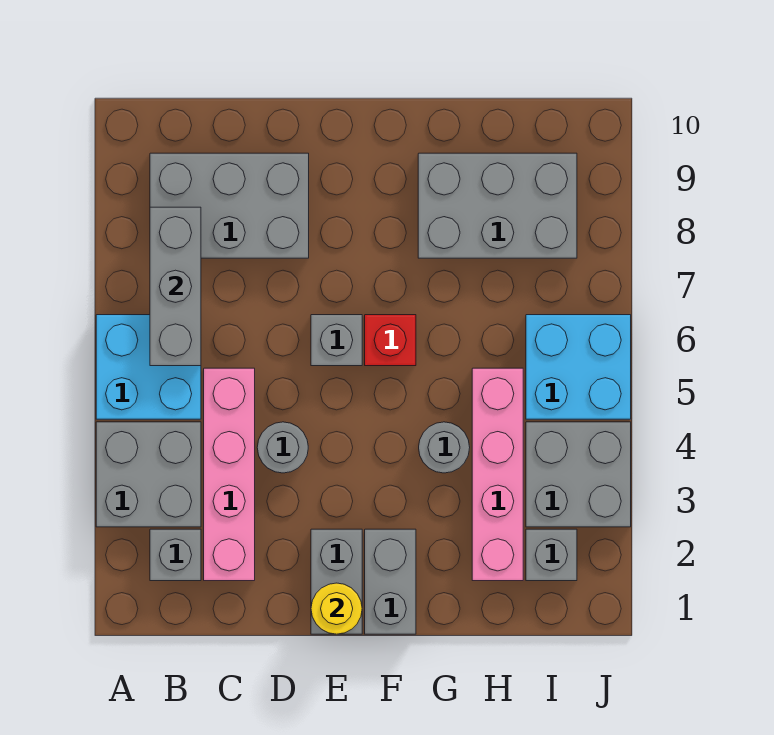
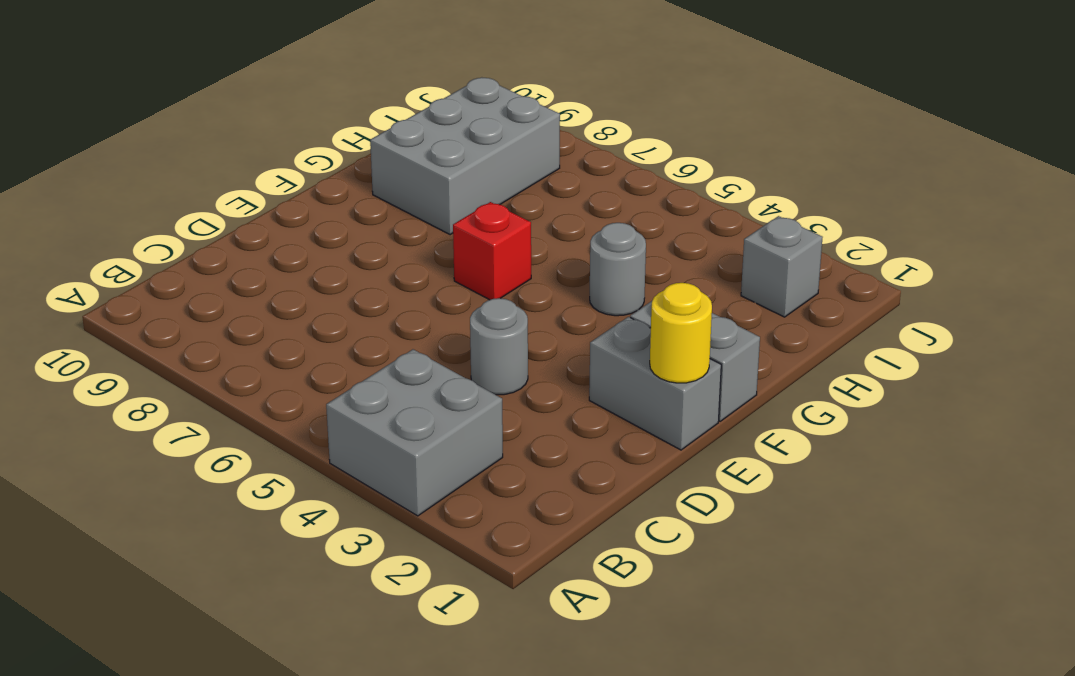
none -> cyan brick A5:B6 level 1
none -> grey brick B2 level 1
none -> grey brick B8:D9 level 1

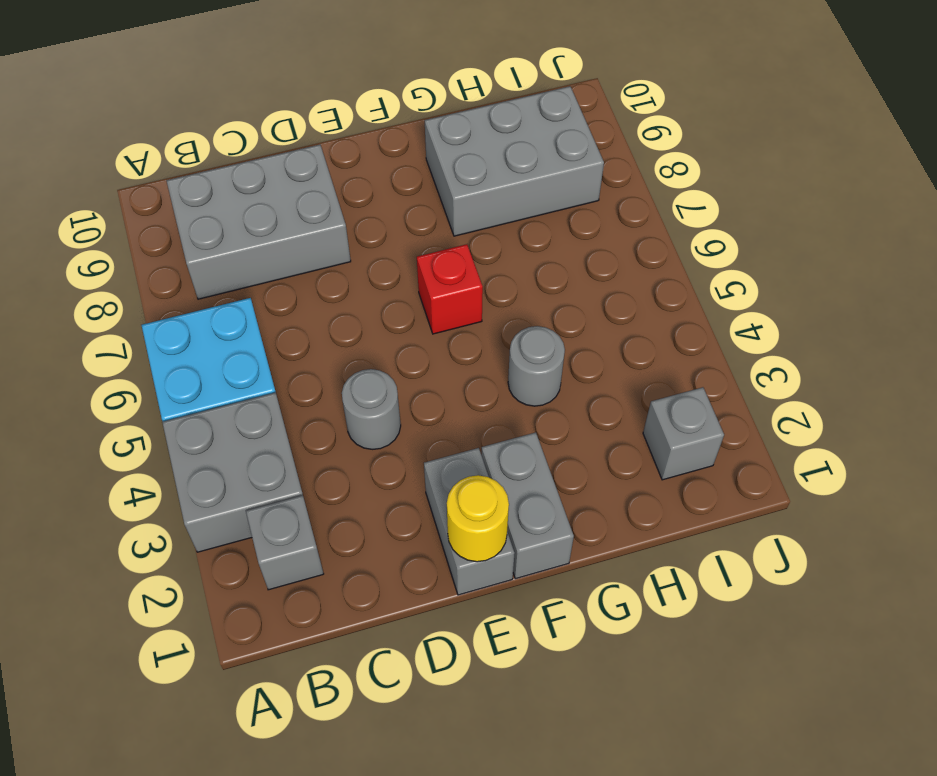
none -> pink brick C2:C5 level 1
none -> grey brick E6 level 1
none -> pink brick H2:H5 level 1

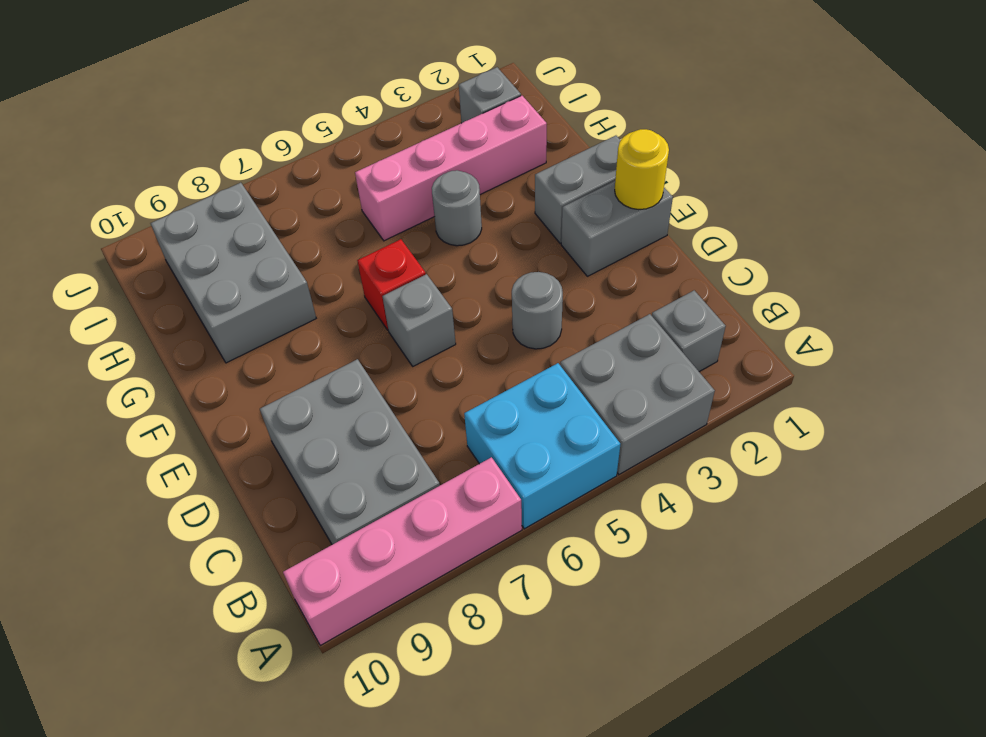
pink brick A7:A10 level 1 -> pink brick C2:C5 level 1
none -> grey brick I3:J4 level 1
none -> cyan brick I5:J6 level 1
none -> grey brick B6:B8 level 2

